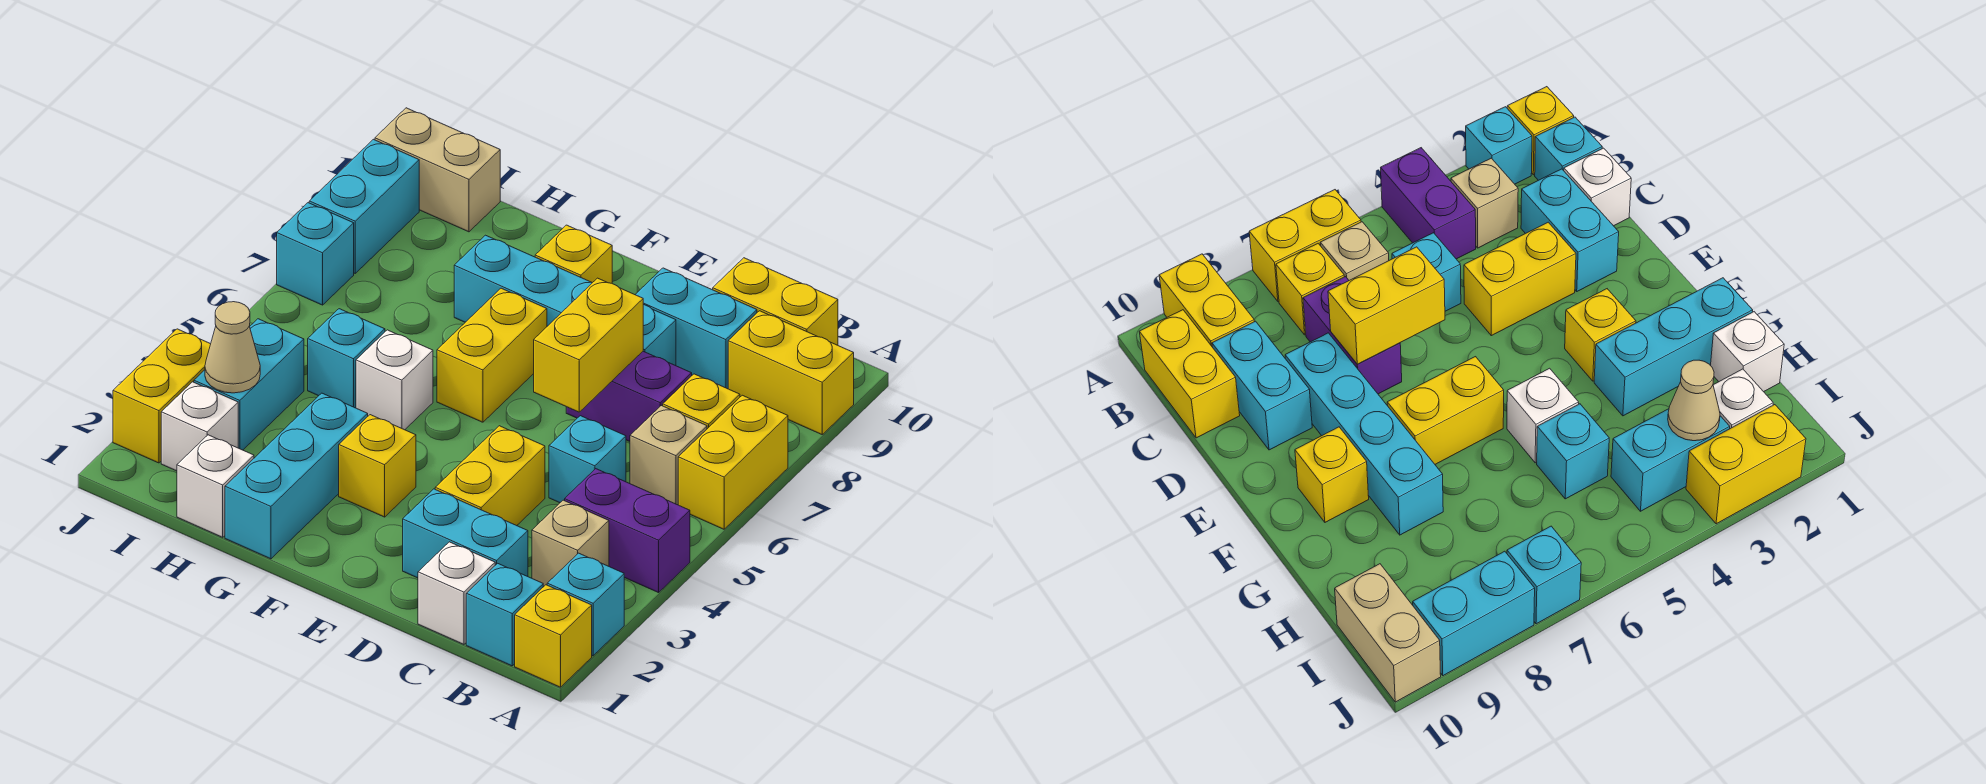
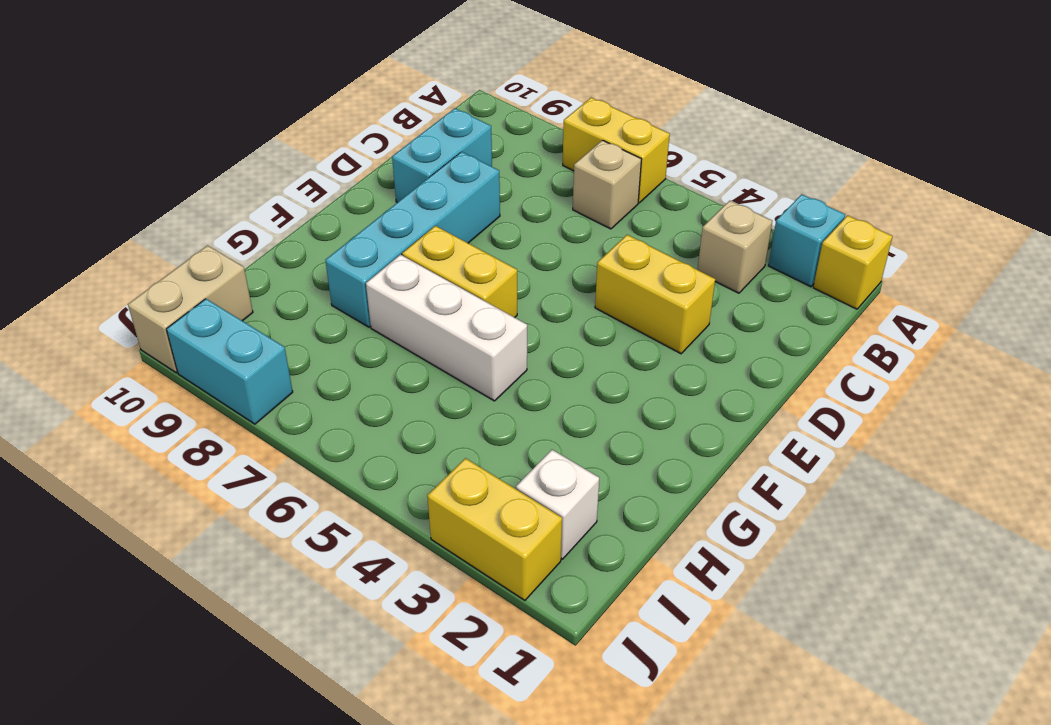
white brick G5:G7 level 1 -> white brick G5 level 1
none -> purple brick A4:B4 level 1
none -> yellow brick A9:B9 level 1
none -> cyan brick B1 level 1
none -> yellow brick B7 level 1

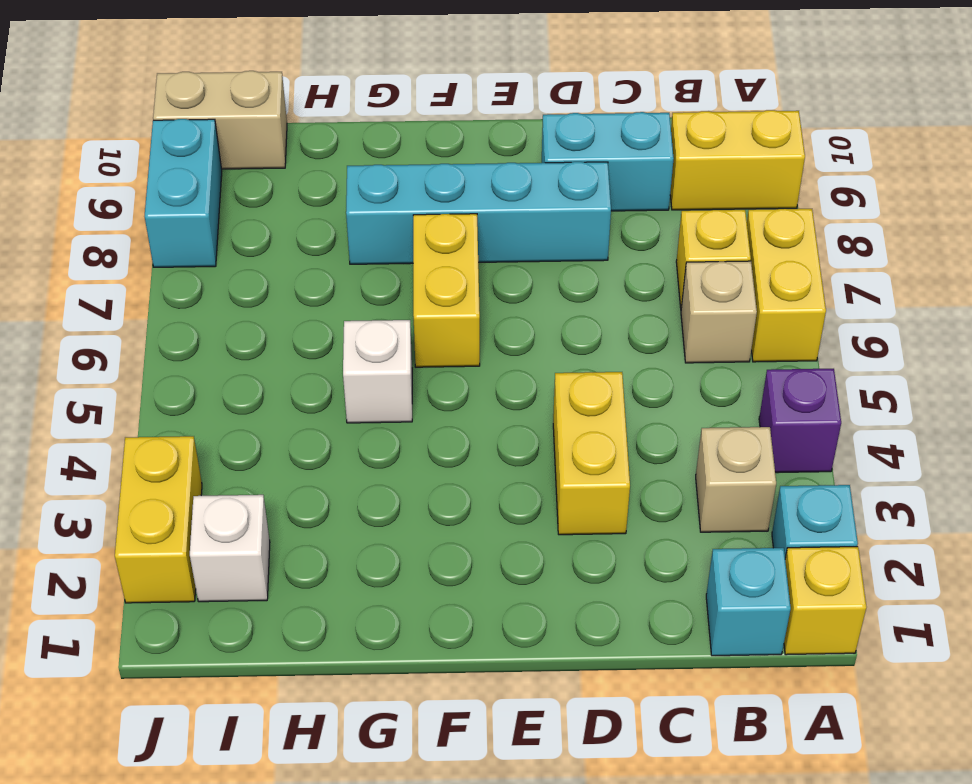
purple brick A4 level 1 -> purple brick A4:B4 level 1
none -> yellow brick B10:C10 level 1
none -> white brick C1 level 1
none -> cyan brick C2:D2 level 1
none -> cyan brick C5 level 1

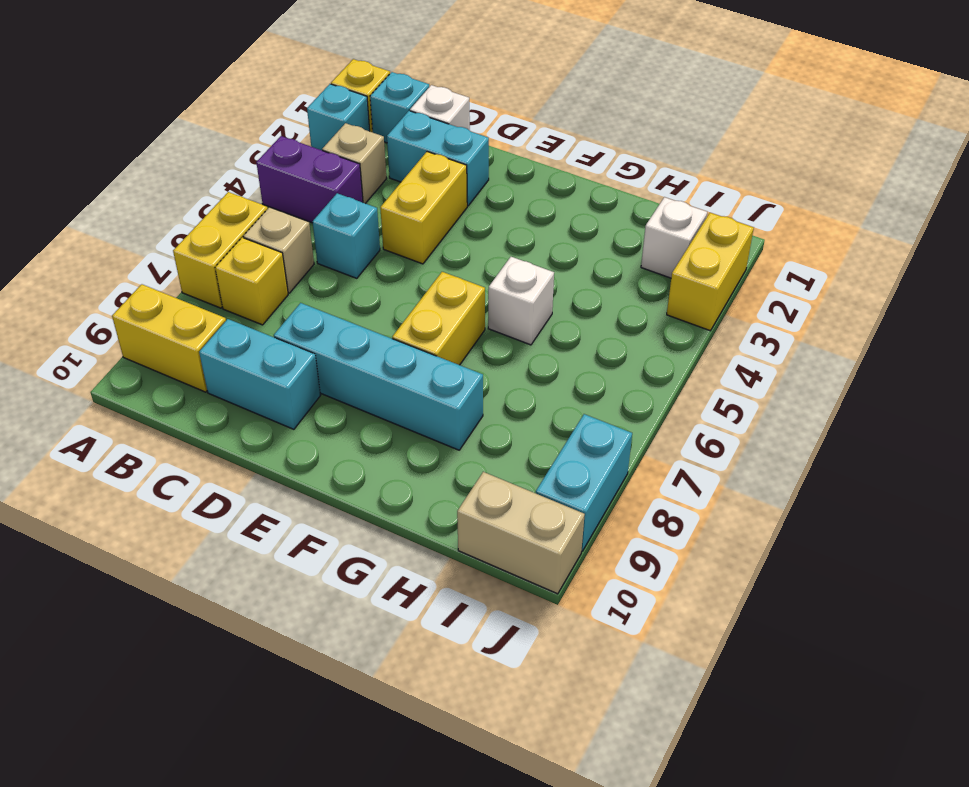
none -> yellow brick B10:C10 level 1
none -> purple brick C7:D7 level 1
none -> yellow brick F3 level 1
none -> yellow brick F9 level 1

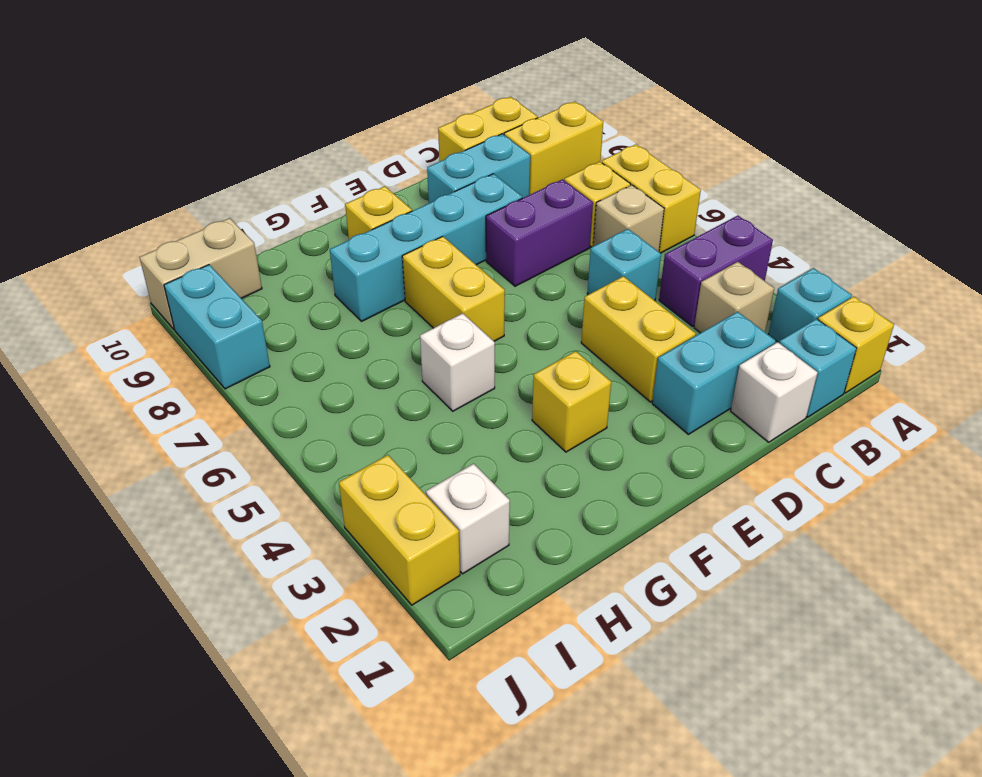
none -> cyan brick G1:G3 level 1
none -> white brick H1 level 1
none -> cyan brick H5 level 1
none -> cyan brick I3:I4 level 1

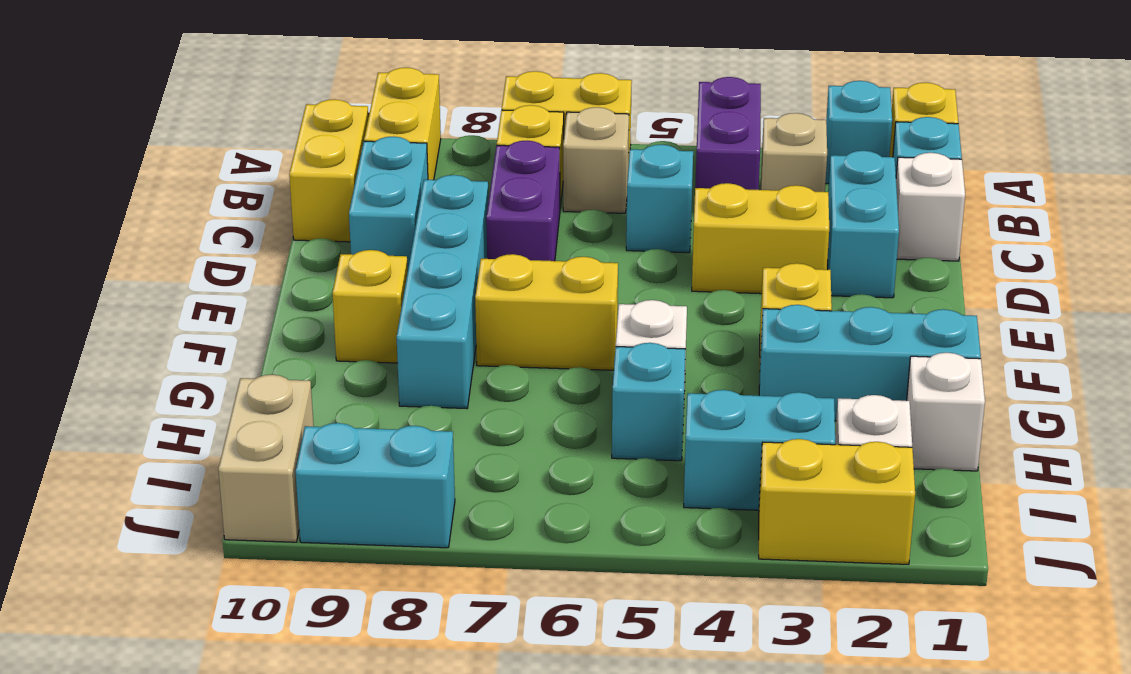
none -> cyan brick J7 level 1
none -> yellow brick D6:D7 level 2
none -> tan cone I3 level 2

